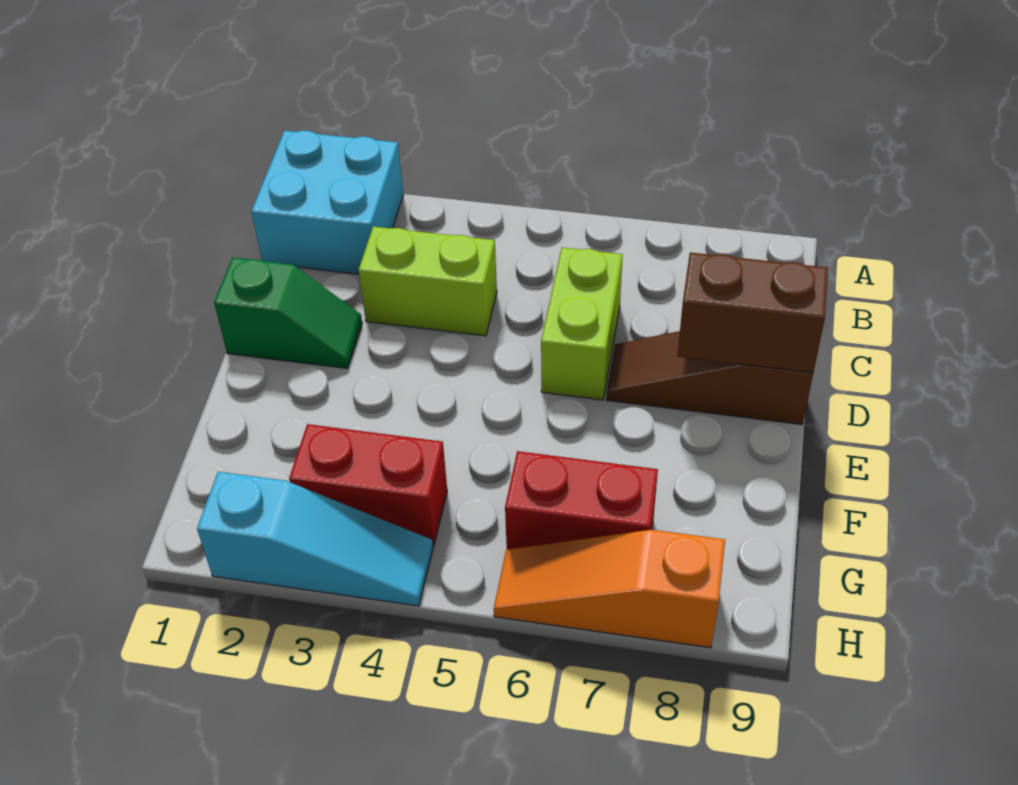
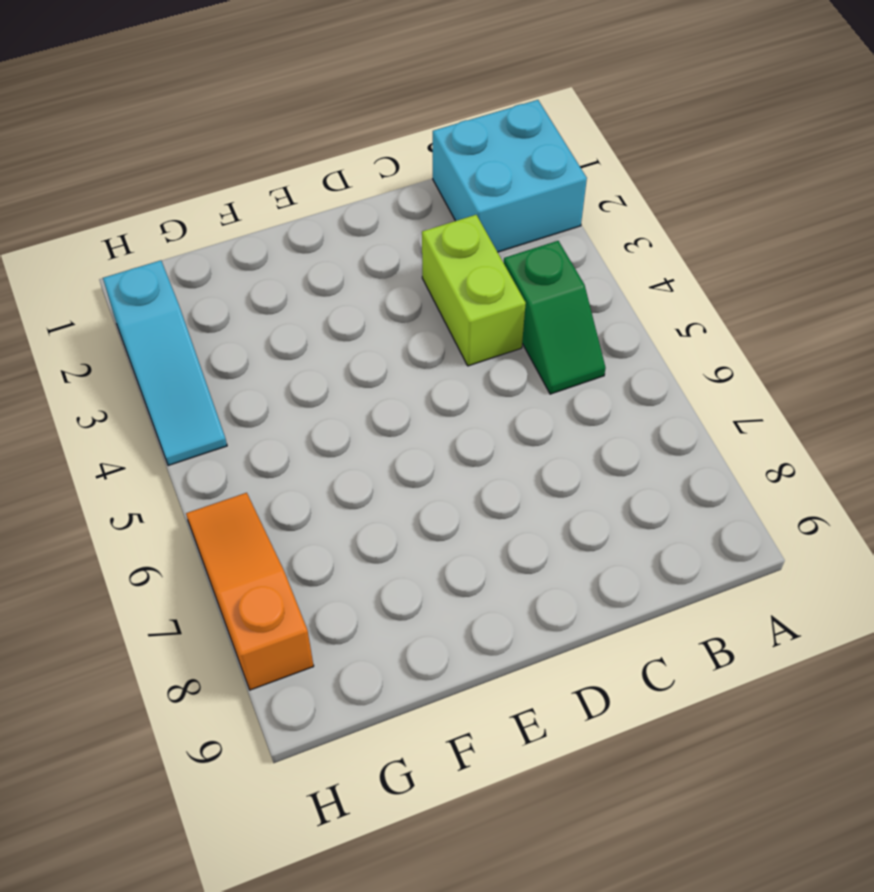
green slope B4:B5 level 1 top 4 -> green slope D1:D2 level 1 top 1
none -> lime brick C6:D6 level 1
none -> brown slope D7:D9 level 1 top 9

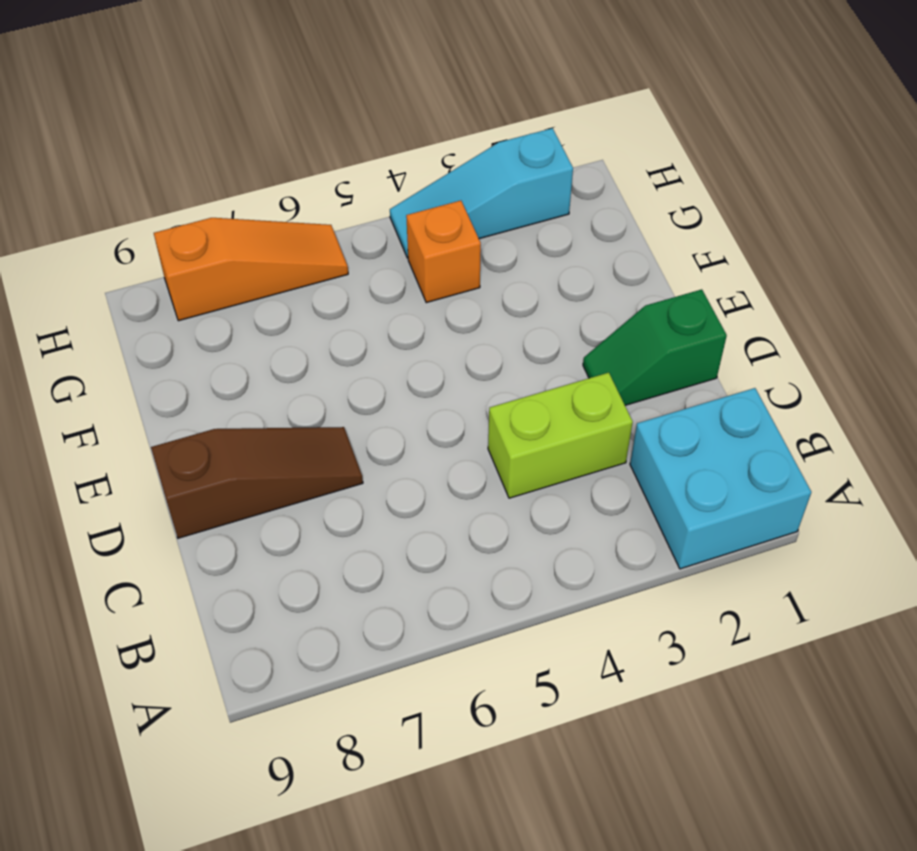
orange brick G4 level 1 -> red brick G3:G4 level 1
none -> lime brick C6:D6 level 1
none -> red brick G6:G7 level 1

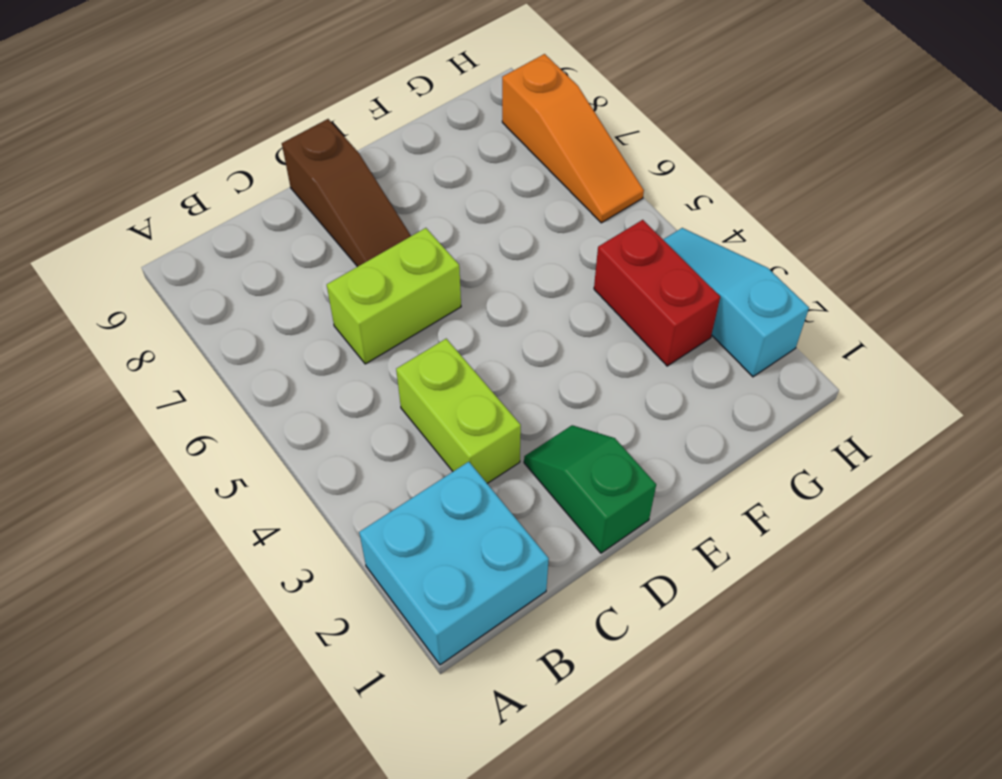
none -> red brick G6:G7 level 1
none -> brown brick D8:D9 level 2

